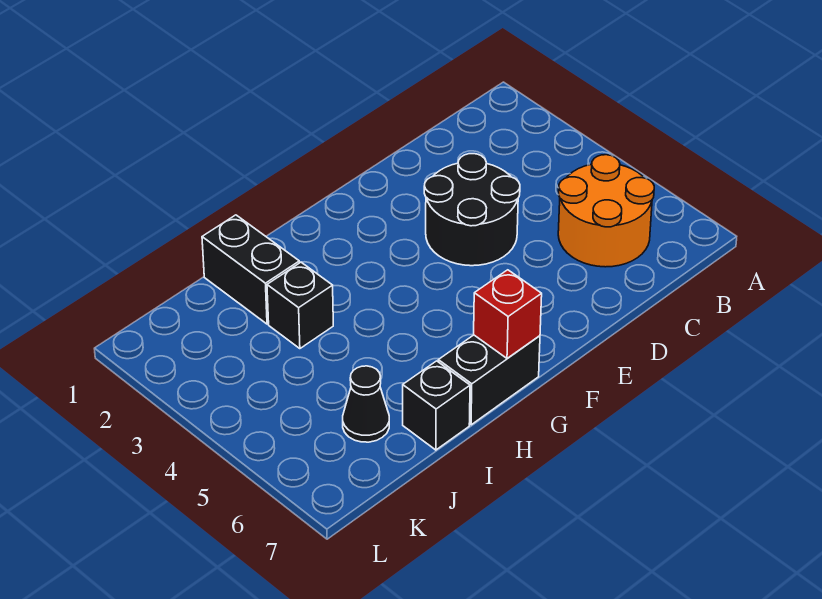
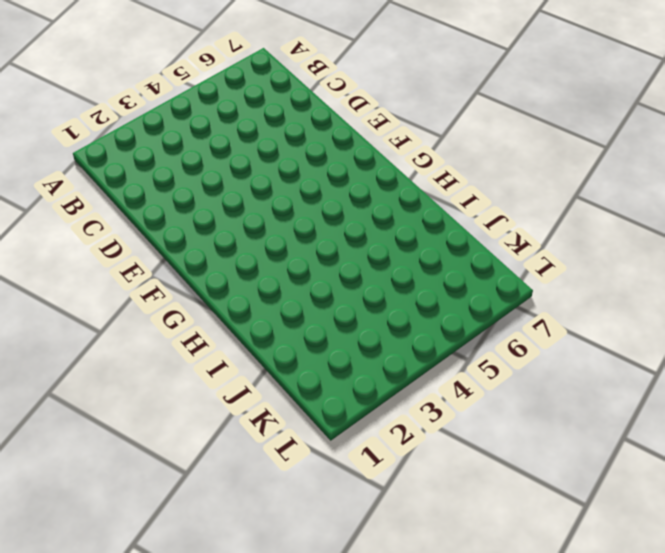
none -> orange round brick B5:C6 level 1
none -> black round brick D3:E4 level 1

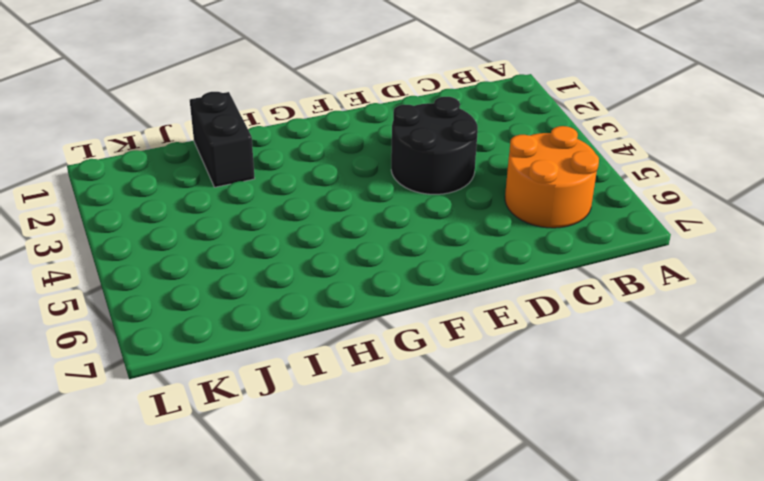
none -> black brick G7:H7 level 1
none -> black brick I3 level 1

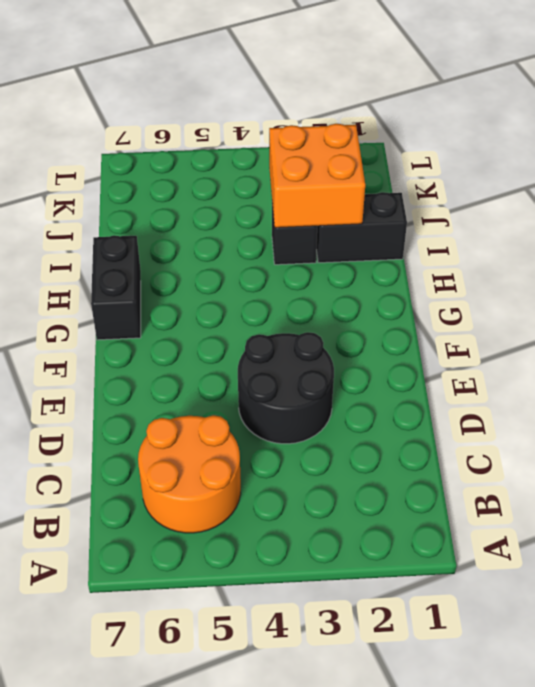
orange brick I2:J3 level 2 -> none
none -> black brick I7 level 1
none -> black cone J6 level 1

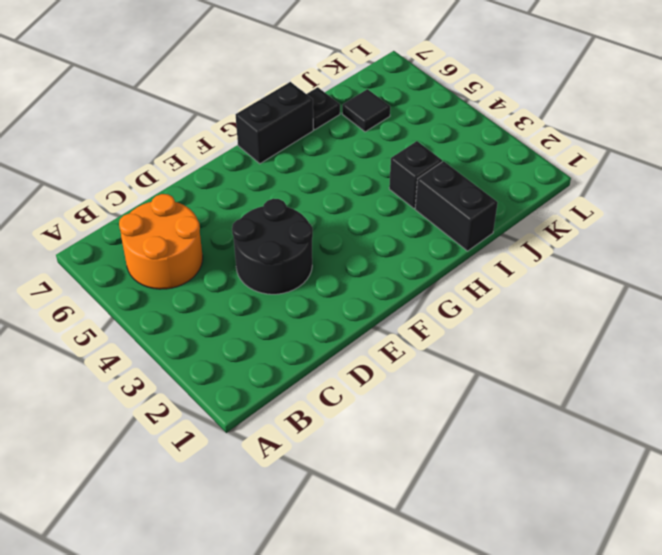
black plate I7 level 1 -> black brick I7 level 1
black tile J6 level 1 -> black cone J6 level 1
none -> red brick G7 level 2

